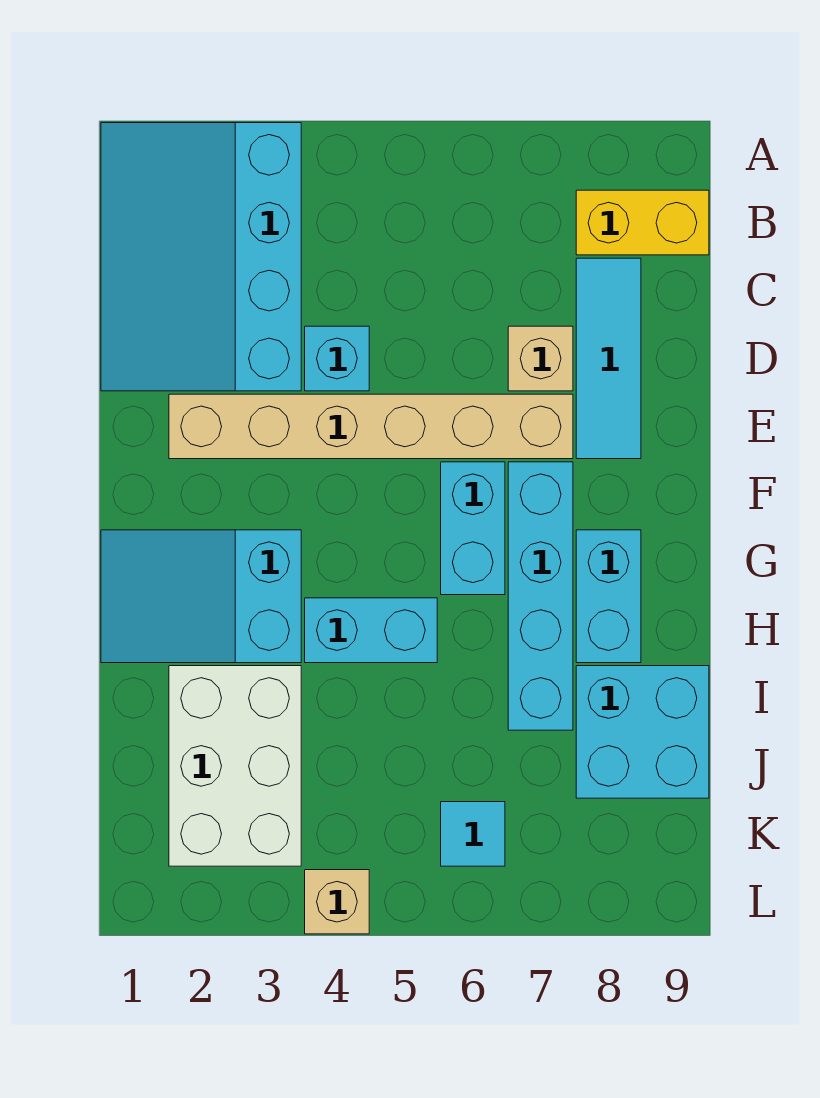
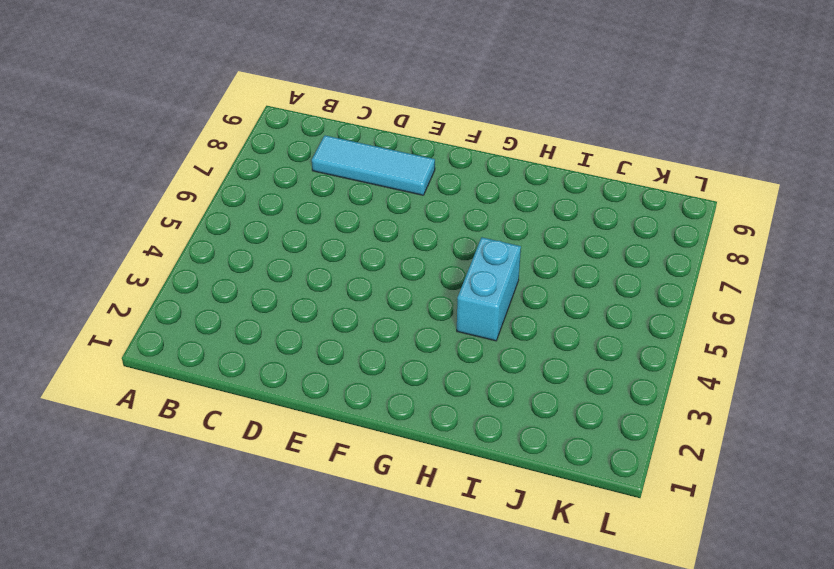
none -> cyan slope A1:D3 level 1 top 3
none -> yellow brick B8:B9 level 1
none -> cyan brick D4 level 1

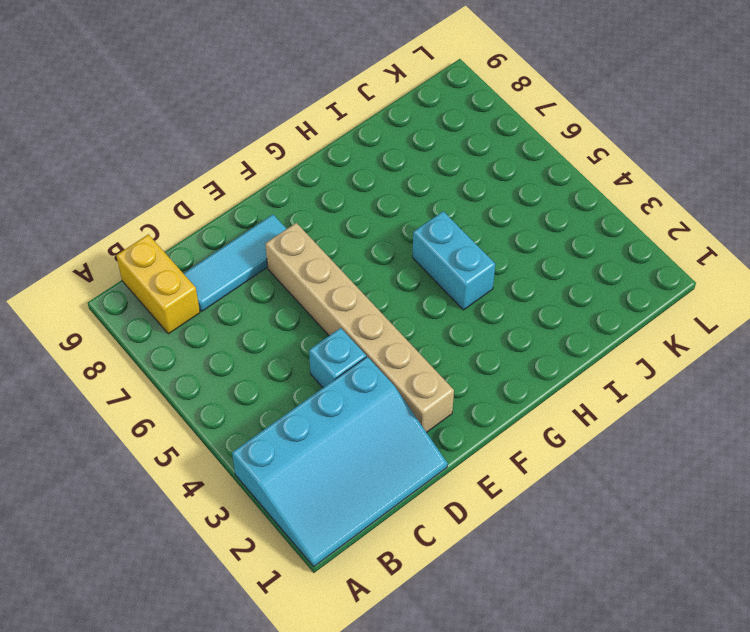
none -> tan brick D7 level 1
none -> cyan brick F6:G6 level 1
none -> cyan brick F7:I7 level 1

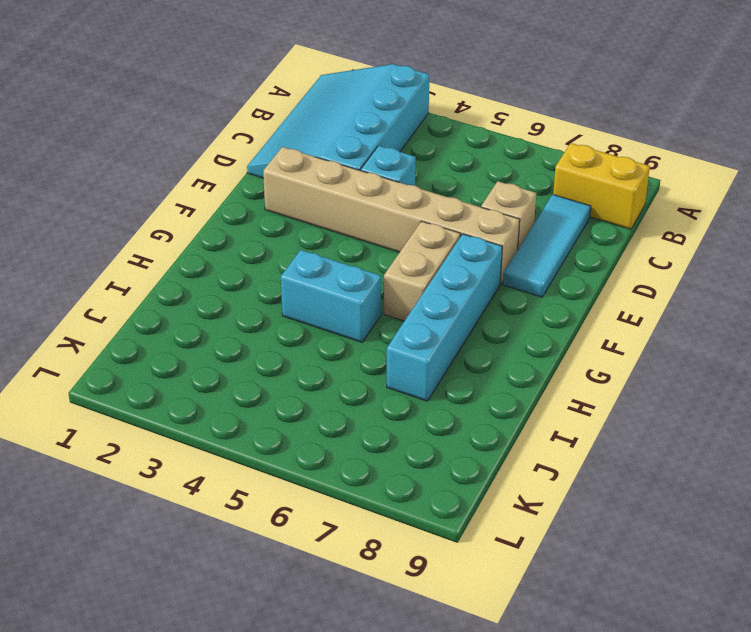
tan brick F6:G6 level 1 -> cyan brick F6:G6 level 1
none -> cyan slope G1:H3 level 1 top 3
none -> cyan brick G8:H8 level 1
none -> white brick I2:K3 level 1

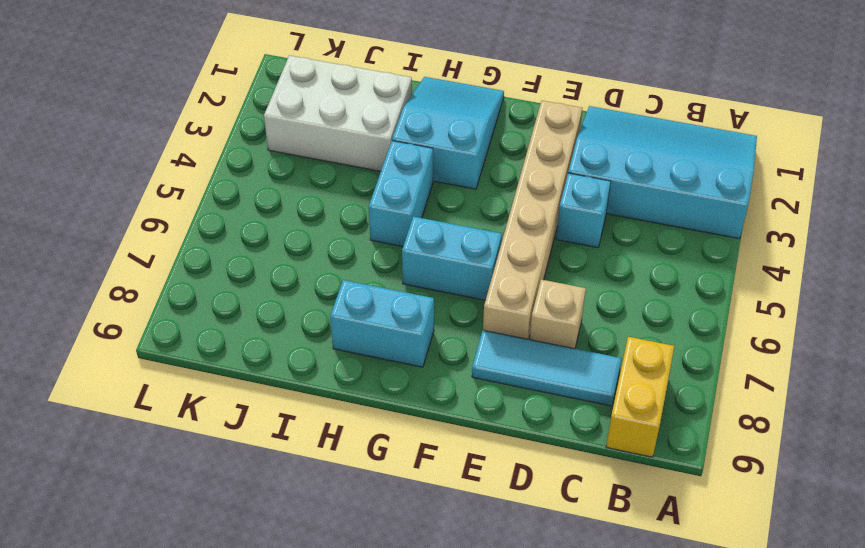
none -> cyan brick F7:I7 level 1
none -> cyan brick I8:J9 level 1
none -> cyan tile K6 level 1

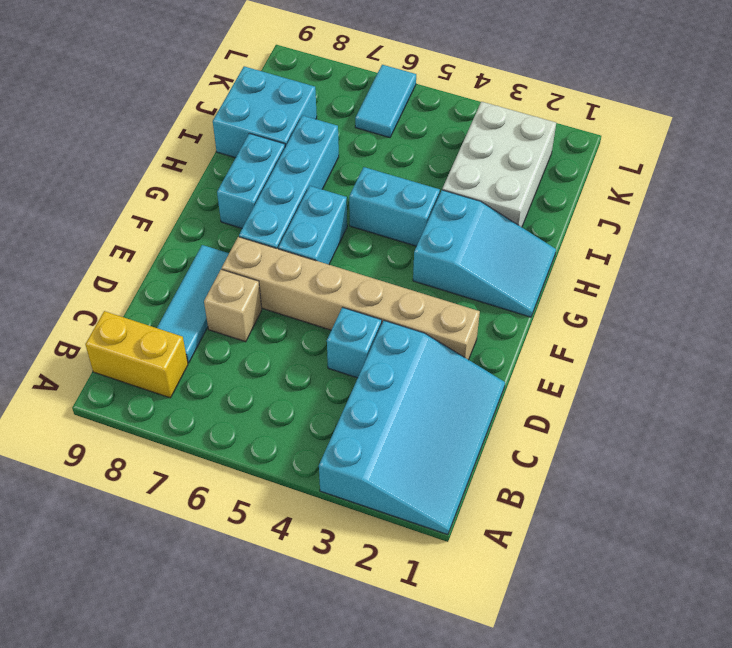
cyan tile K6:L6 level 1 -> cyan tile K6 level 1
none -> tan brick L4 level 1

